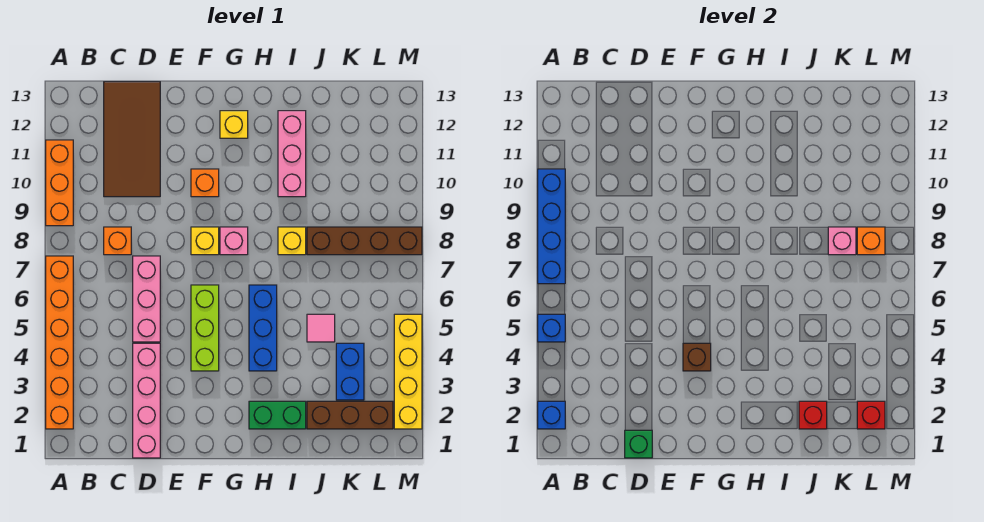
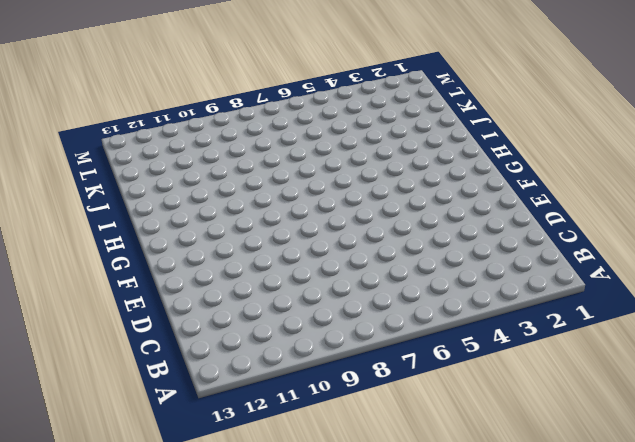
none -> orange brick A2:A7 level 1
none -> orange brick A9:A11 level 1
none -> orange brick C8 level 1

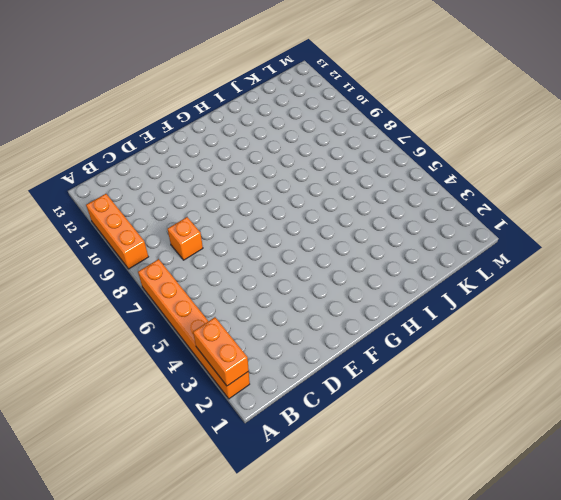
orange brick A2:A3 level 2 -> blue brick A2 level 2
none -> brown tile C10:D13 level 1
none -> pink brick D1:D4 level 1
none -> pink brick D5:D7 level 1

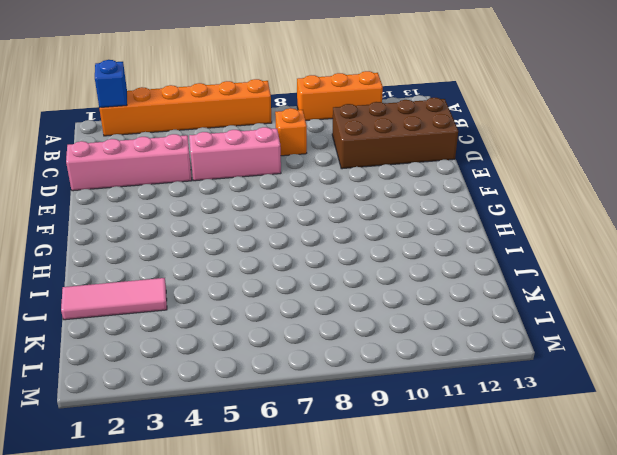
brown brick C10:D13 level 1 -> brown tile C10:D13 level 1
pink tile J1:J3 level 1 -> brown brick J2:L2 level 1
none -> lime brick F4:F6 level 1
none -> yellow brick F8 level 1
none -> orange brick F10 level 1

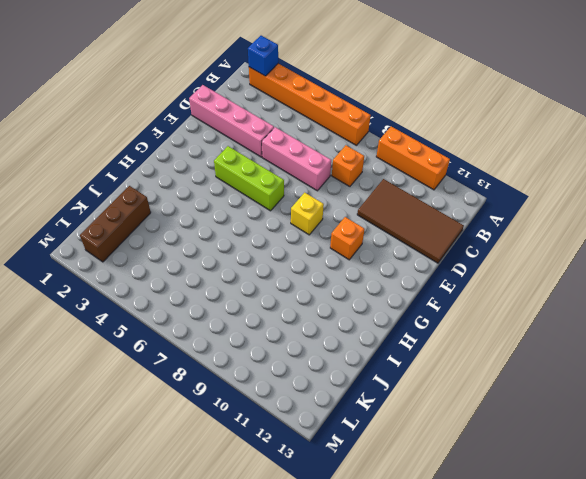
none -> pink brick G8 level 1
none -> yellow brick G12 level 1
none -> green brick H2:I2 level 1

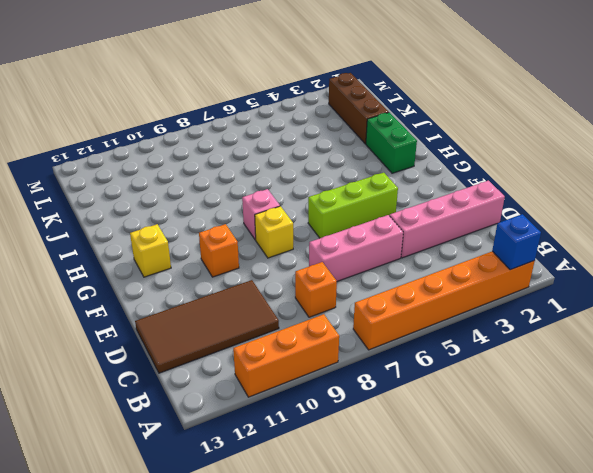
none -> blue brick H4:H6 level 1
none -> yellow brick I8 level 1
none -> pink brick I10:I12 level 1

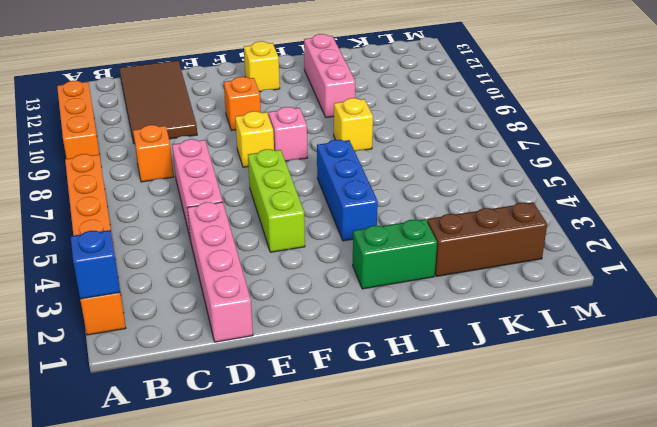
none -> pink tile J5 level 1
none -> brown brick J8:M8 level 1
none -> blue brick K3:K4 level 1

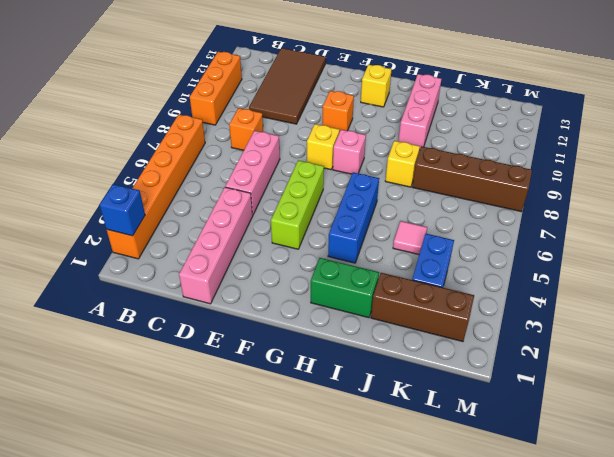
none -> yellow brick M2:M5 level 1
none -> blue brick A5 level 2
none -> blue brick A7:A10 level 2

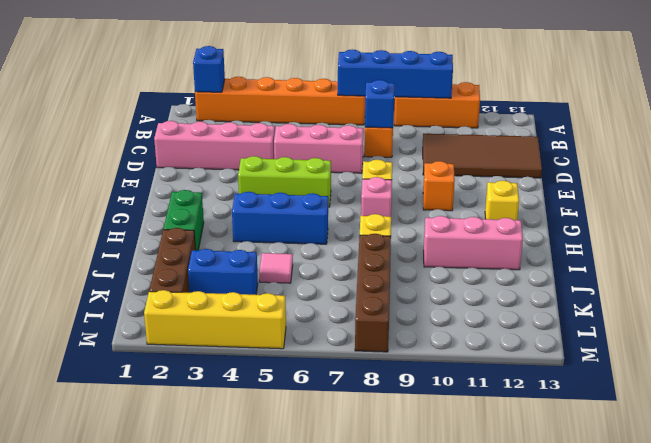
blue brick C8 level 2 -> blue brick A5 level 2
none -> green brick D1 level 2
none -> brown brick F4 level 2
none -> red brick J2 level 2

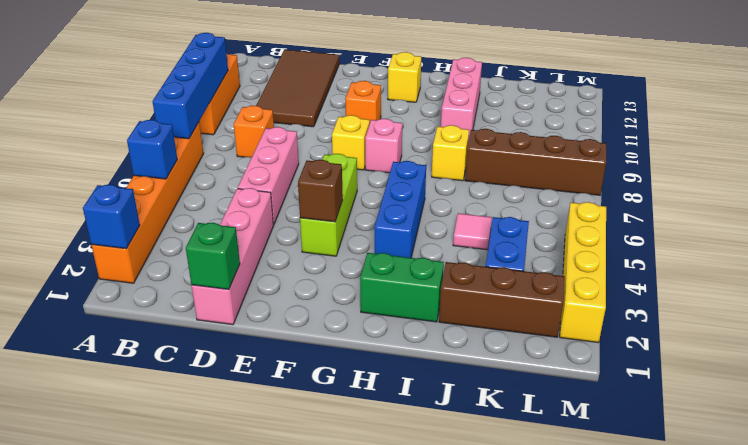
none -> red brick J2 level 2
none -> pink brick K8 level 2
none -> red brick L2 level 2

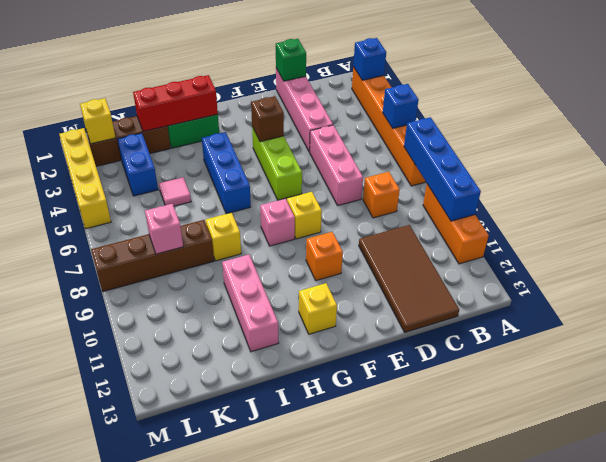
red brick H2:J2 level 2 -> red brick J2 level 2
yellow brick L2 level 2 -> red brick L2 level 2
none -> orange brick L8 level 2

